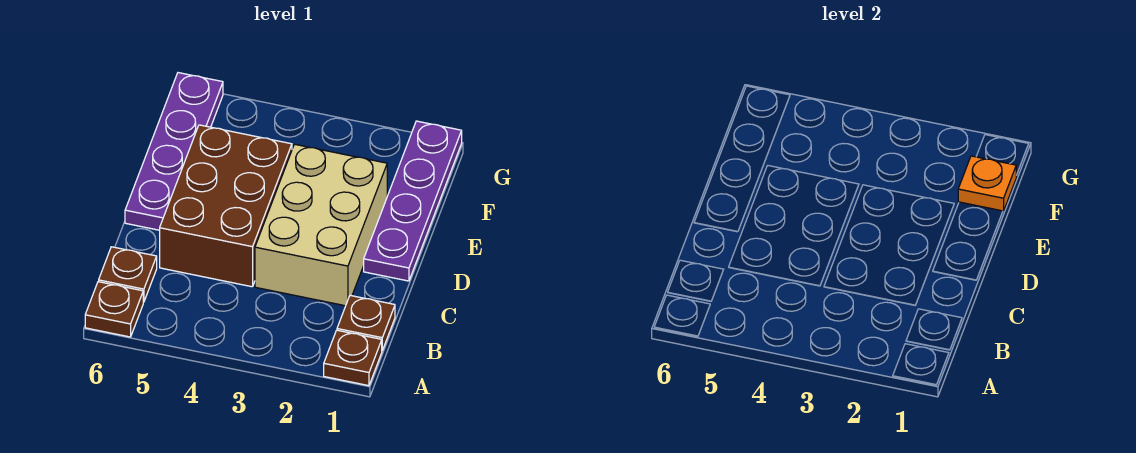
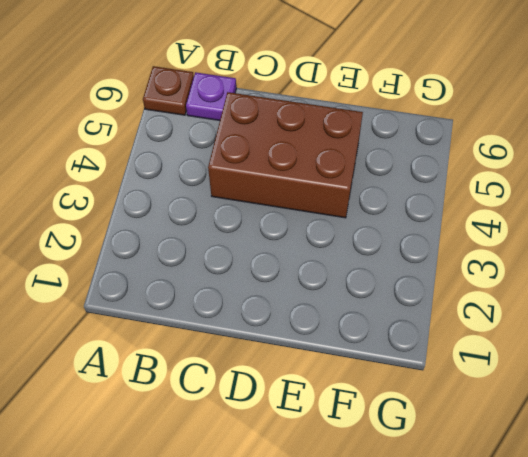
purple plate B6 level 1 -> brown plate B6 level 1
none -> brown plate A1 level 1
none -> brown plate B1 level 1

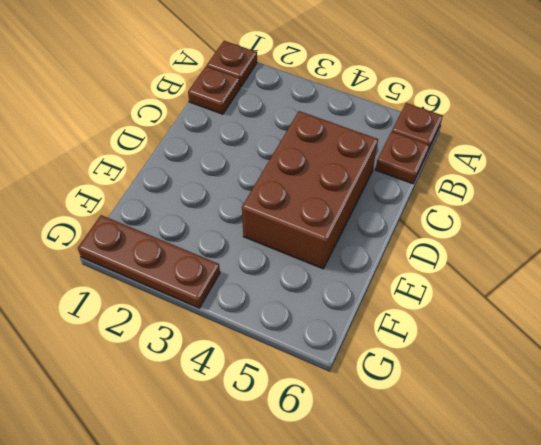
brown plate G1:G3 level 1 -> purple plate D1:G1 level 1
none -> tan brick C2:E3 level 1
none -> purple plate D6:G6 level 1

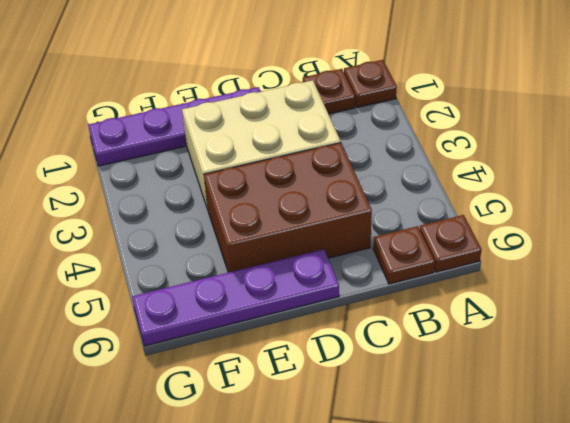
none -> orange plate F1 level 2

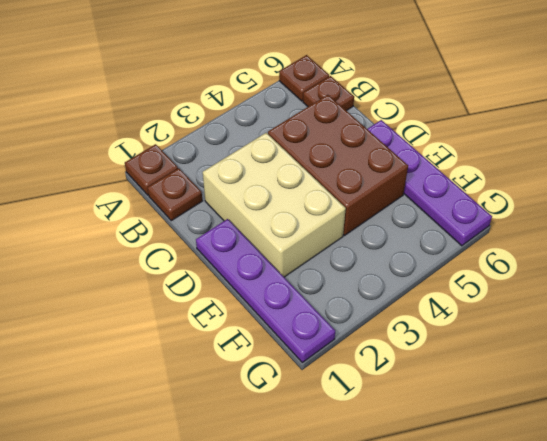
none -> orange plate F1 level 2

